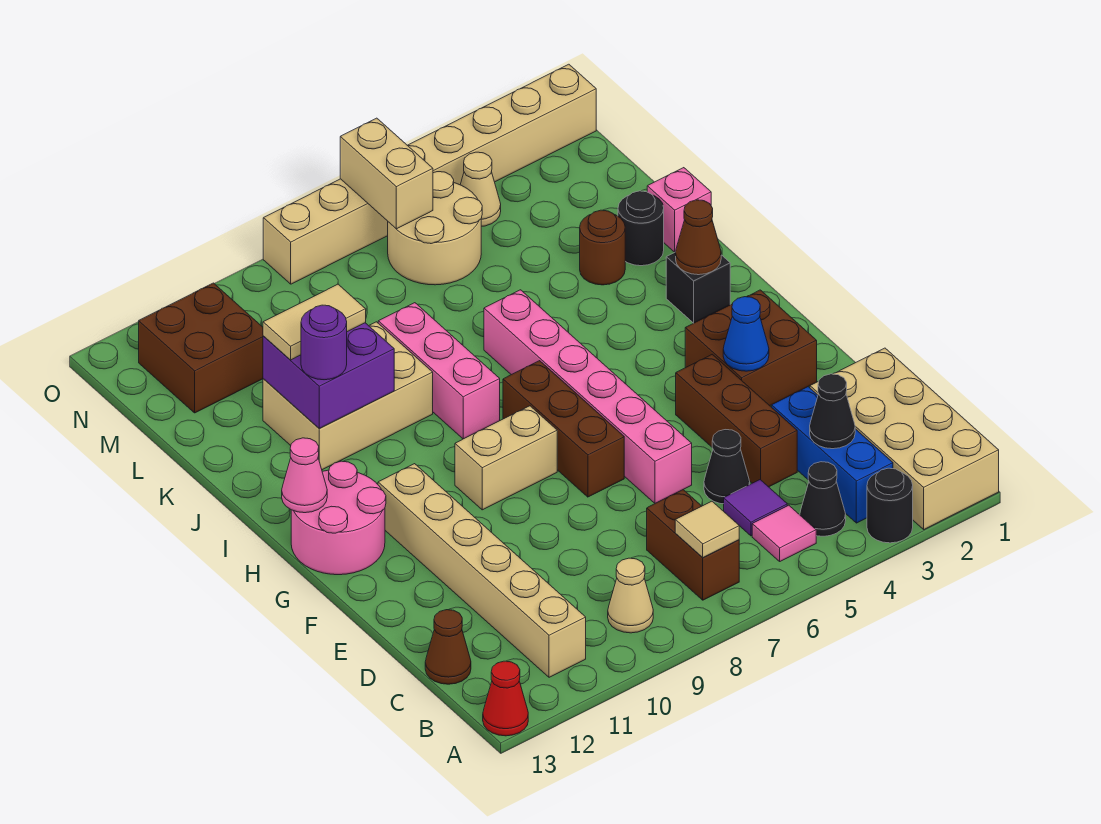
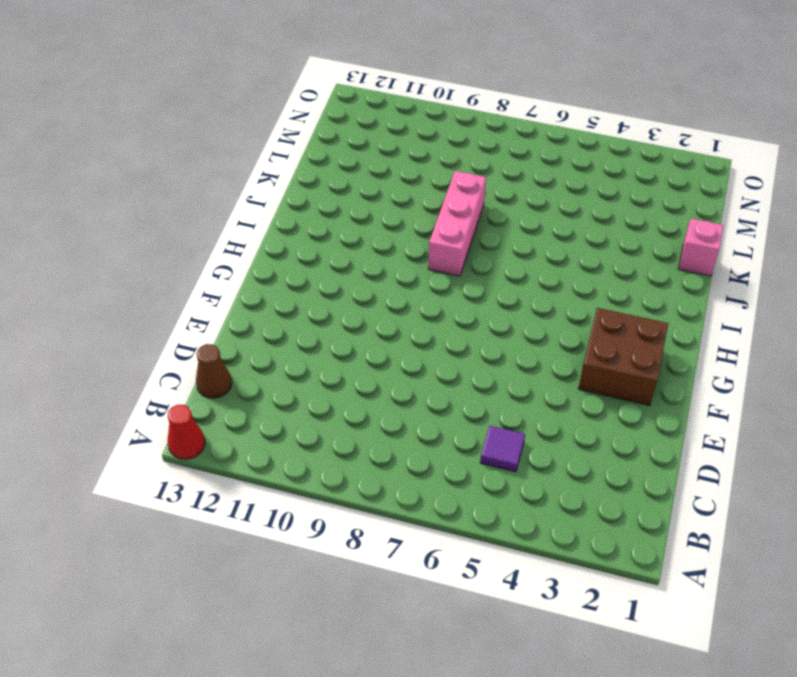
none -> tan brick A1:D2 level 1
none -> black round brick A3 level 1
none -> blue brick B3:D3 level 1
none -> black cone B4 level 1

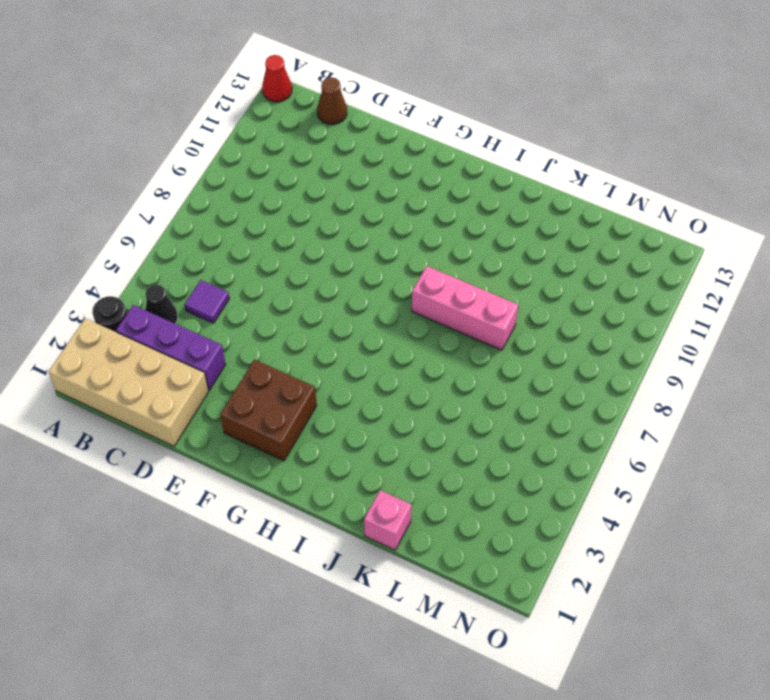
purple brick B3:D3 level 1 -> blue brick B3:D3 level 1
none -> pink tile B5 level 1
none -> brown brick B7:C7 level 1
none -> tan cone B9 level 1
none -> tan brick B11:G11 level 1

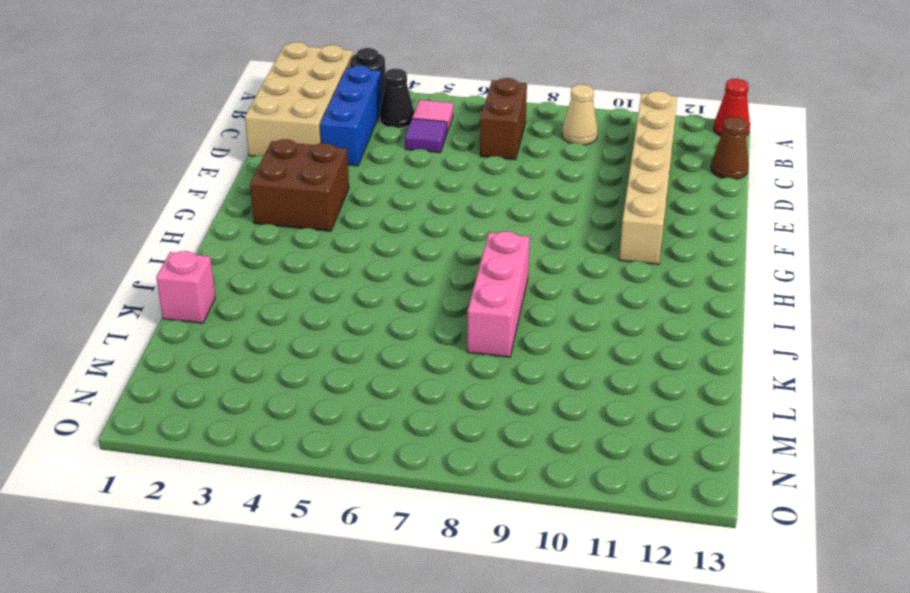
none -> brown brick D4:F4 level 1
none -> black cone D5 level 1
none -> pink brick E6:J6 level 1
none -> brown brick F7:H7 level 1

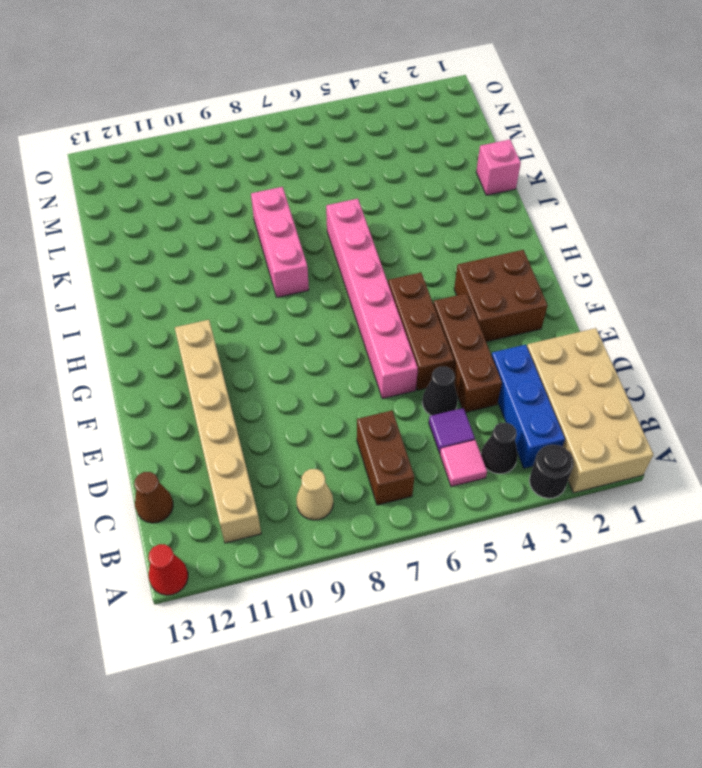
brown brick E5:G5 level 1 -> brown brick F7:H7 level 1
none -> tan brick G8:G9 level 1
none -> pink round brick G12:H13 level 1
none -> black brick I2 level 1
none -> tan brick J9:K11 level 1

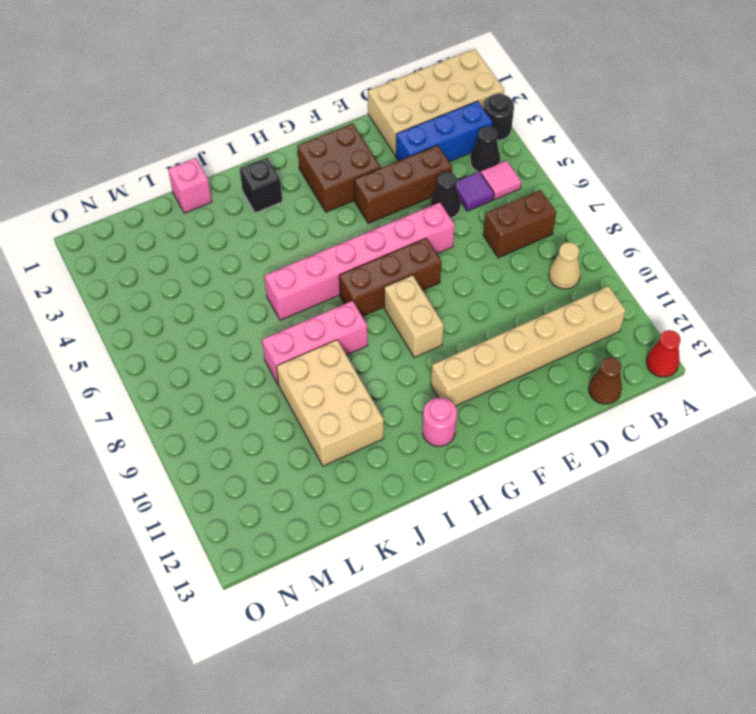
pink round brick H12 level 1 -> pink round brick G12:H13 level 1
none -> black round brick K2 level 1
none -> brown round brick K3 level 1
none -> tan round brick M5:N6 level 1
none -> brown brick M11:N12 level 1

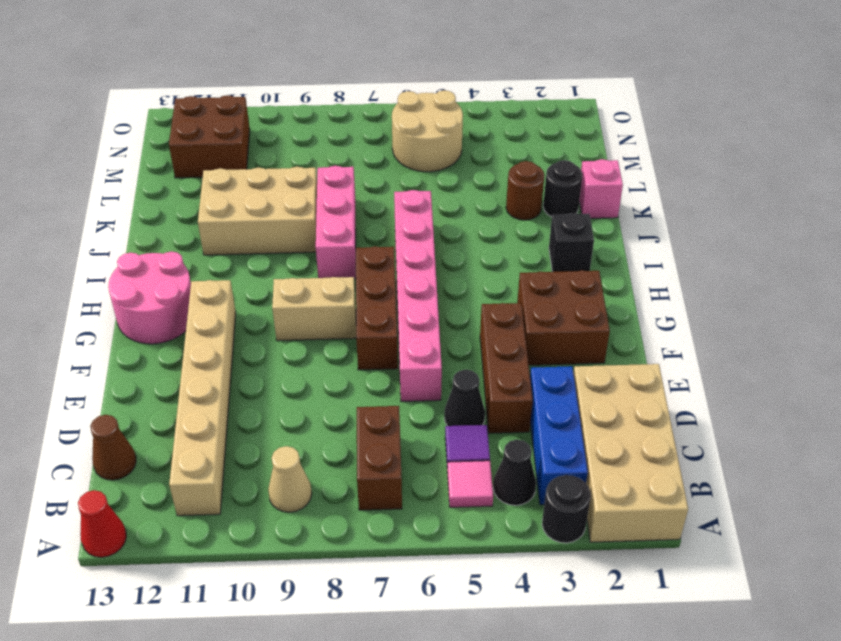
none -> tan cone N4 level 1
none -> tan brick O1:O8 level 1
none -> tan tile B7 level 2
none -> black cone C3 level 2

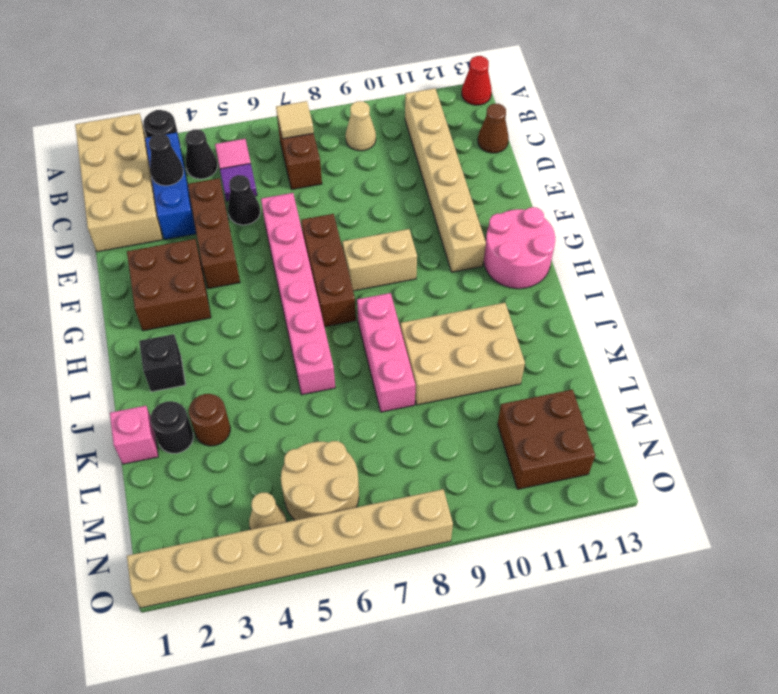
none -> blue cone F3 level 2
none -> pink cone H13 level 2
none -> brown cone I2 level 2
none -> purple brick J10:K11 level 2

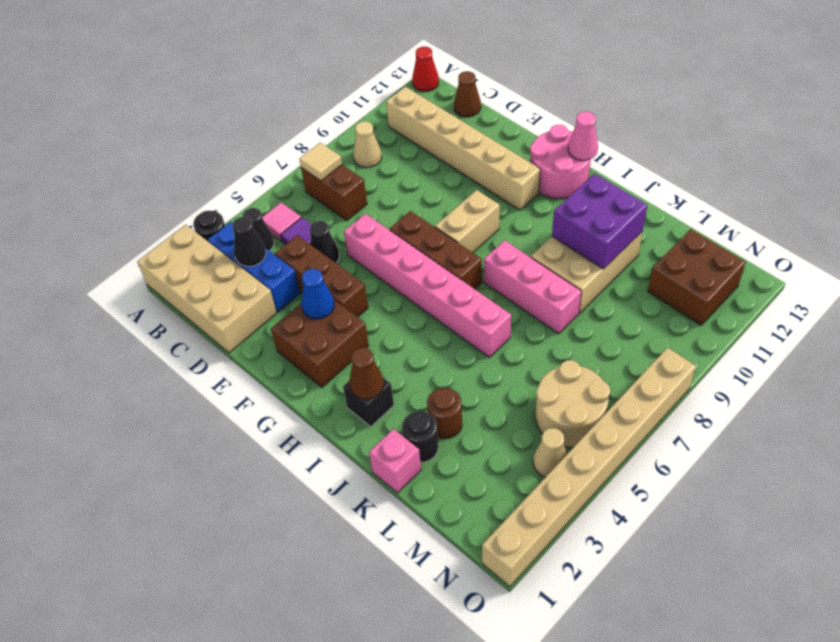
none -> tan brick N6:O6 level 2
none -> purple round brick J11 level 3
none -> tan tile K10:K11 level 3

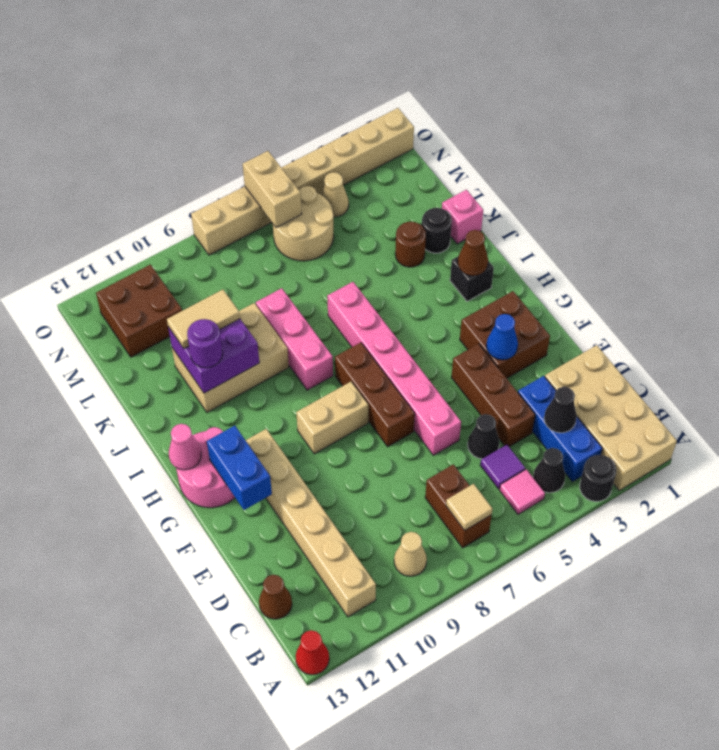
blue brick F12:G12 level 2 -> none

